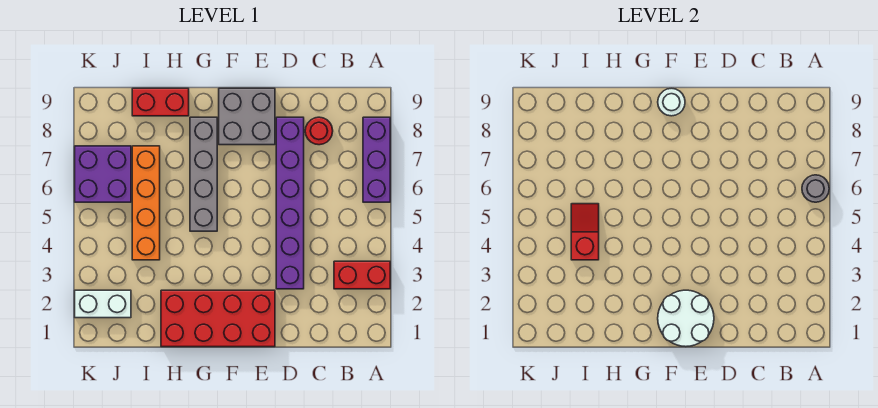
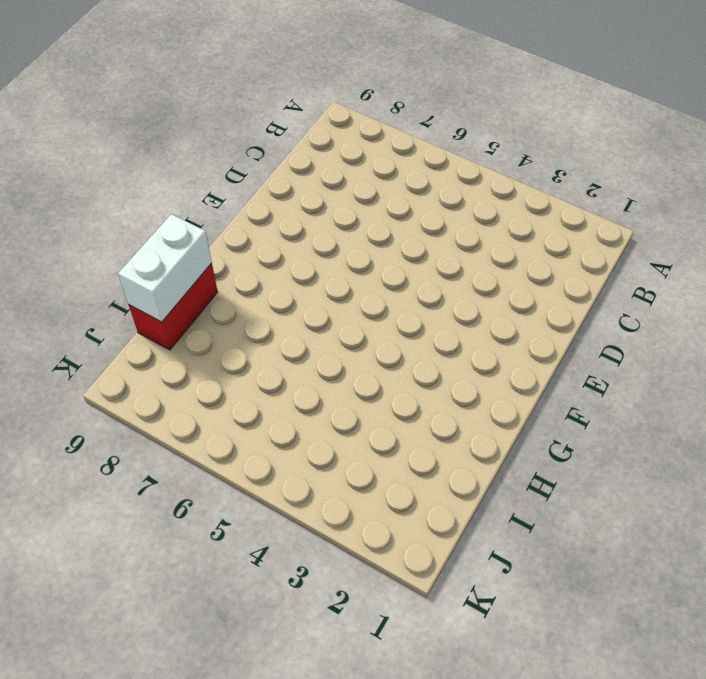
white brick H9:I9 level 2 -> white brick J2:K2 level 1
none -> red brick A3:B3 level 1
none -> purple brick A6:A8 level 1
none -> red round brick C8 level 1

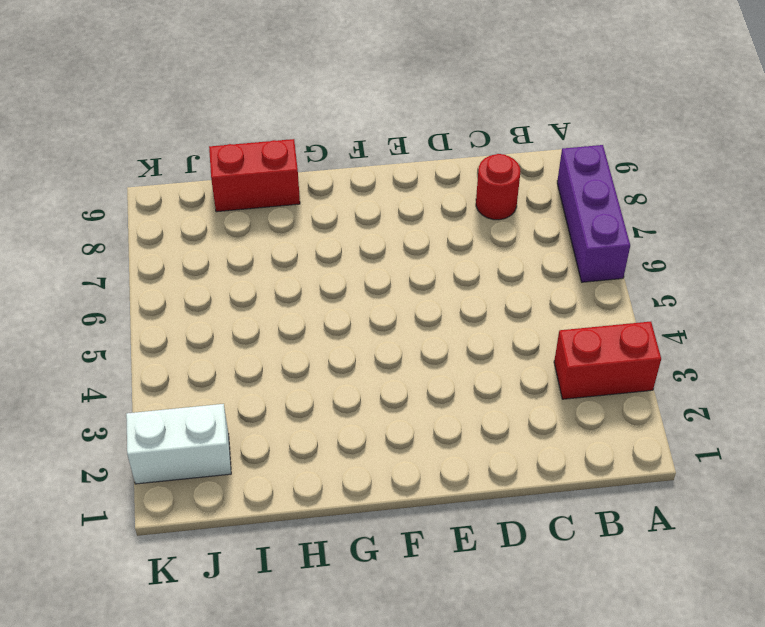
none -> purple brick D3:D8 level 1
none -> red brick E1:H2 level 1
none -> grey brick E8:F9 level 1

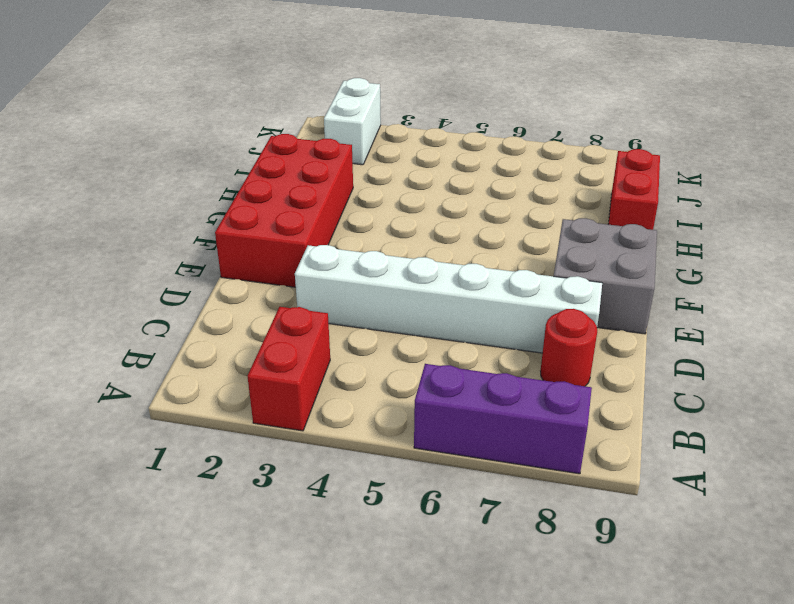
white brick D3:D8 level 1 -> purple brick D3:D8 level 1
none -> grey brick G5:G8 level 1
none -> orange brick I4:I7 level 1
none -> purple brick J6:K7 level 1

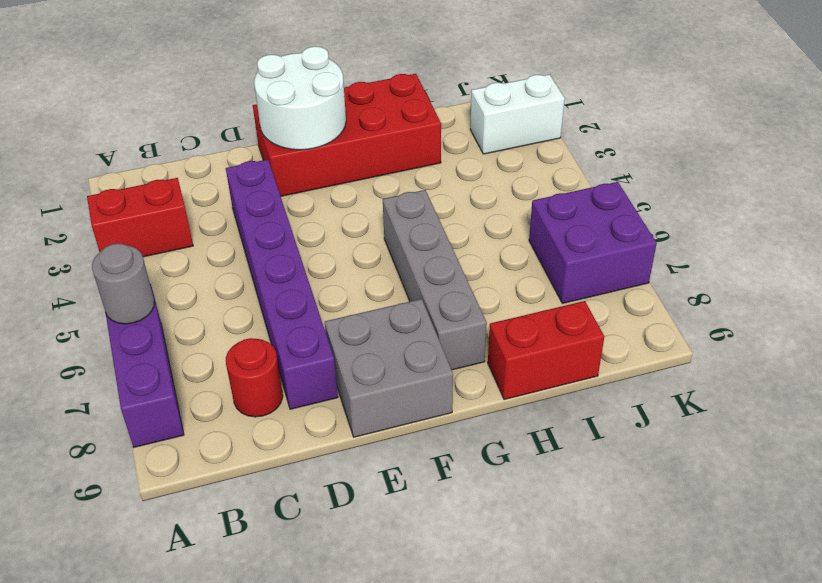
none -> orange brick I4:I7 level 1
none -> white round brick F9 level 2
none -> red slope I4:I5 level 2 top 4

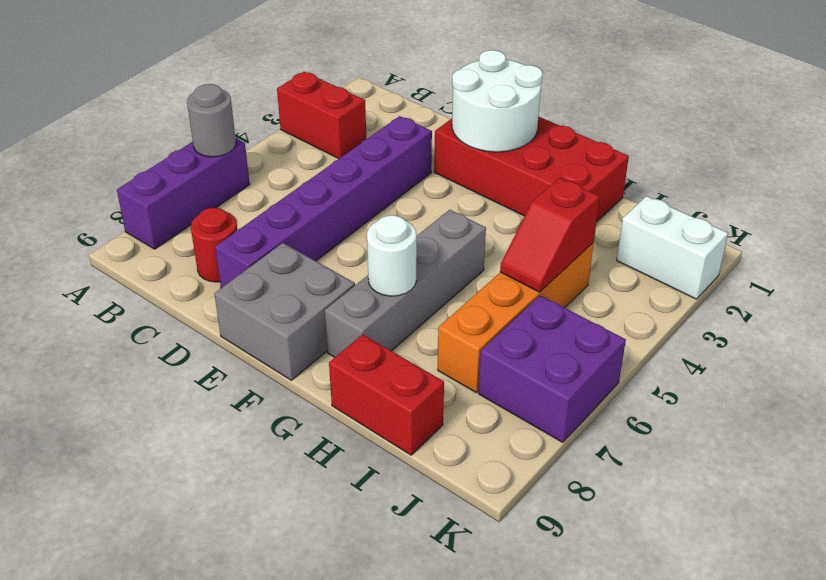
white round brick G7 level 2 -> white round brick F9 level 2

